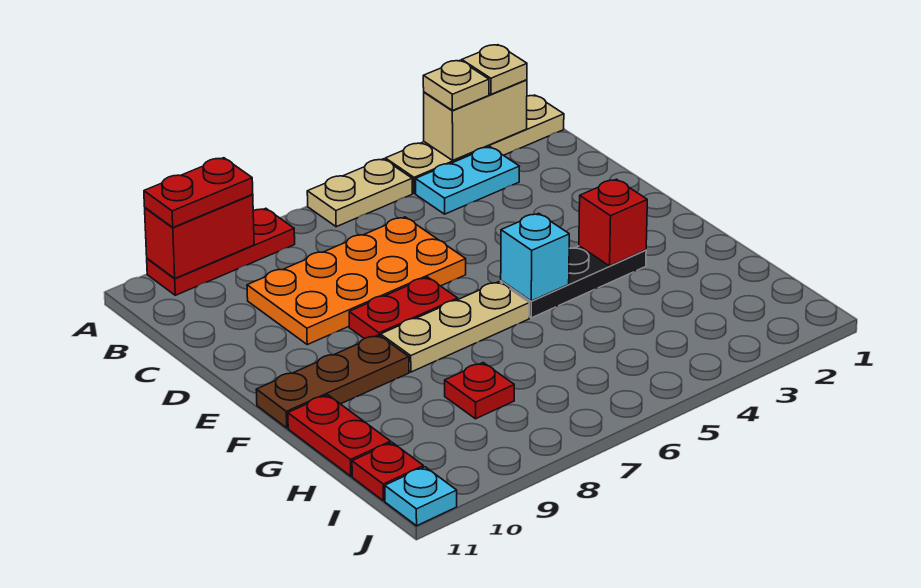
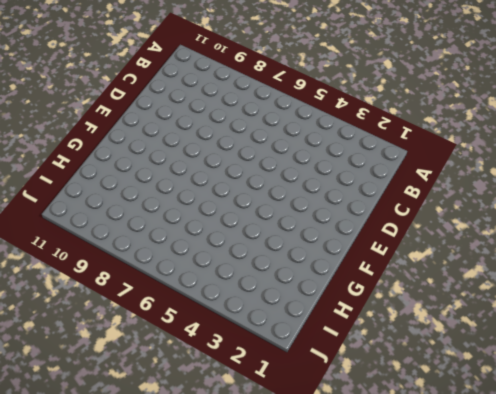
none -> tan plate A1:A4 level 1
none -> tan plate A5:A6 level 1
none -> red plate A8:A10 level 1

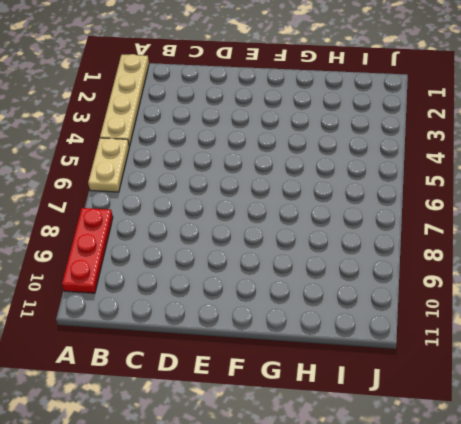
none -> cyan plate B3:B4 level 1
none -> orange plate C6:D9 level 1
none -> red plate E7:E8 level 1

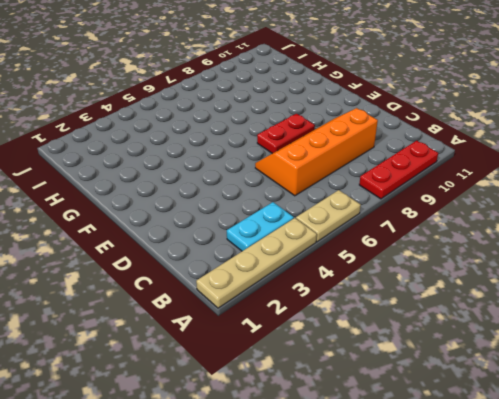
orange slope C6:D9 level 1 top C -> orange plate C6:D9 level 1
none -> black plate F3:F5 level 1
none -> tan plate F6:F8 level 1
none -> brown plate F9:F11 level 1

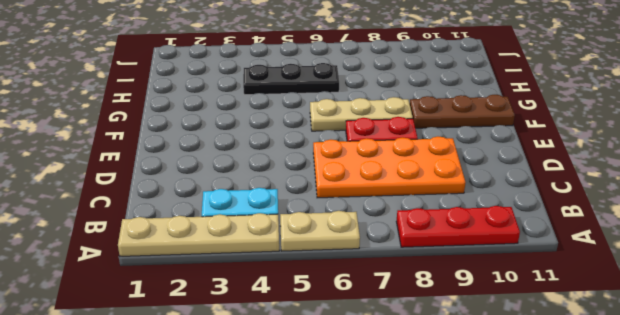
black plate H4:H6 level 1 -> black plate F3:F5 level 1
none -> red plate G11:H11 level 1
none -> red plate H8 level 1
none -> red plate I11 level 1

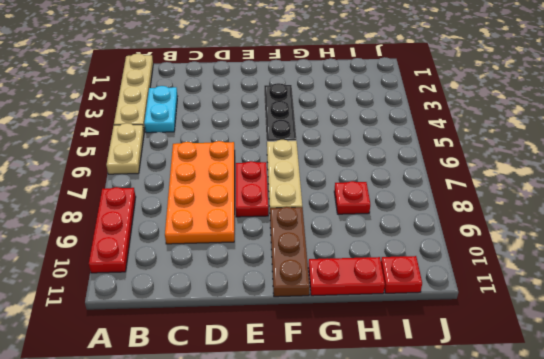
none -> cyan plate J11 level 1
none -> tan brick A2:A3 level 2
none -> red brick A9:A10 level 2

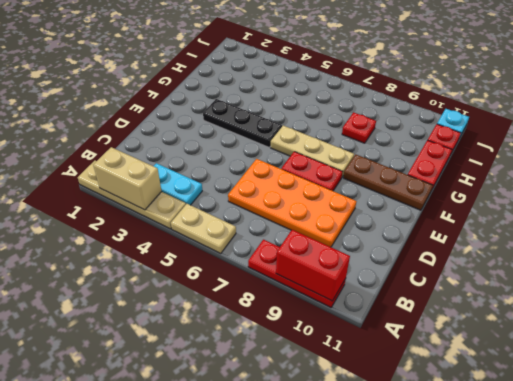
none -> red brick F3 level 2
none -> cyan brick F5 level 2
none -> tan plate A2 level 3

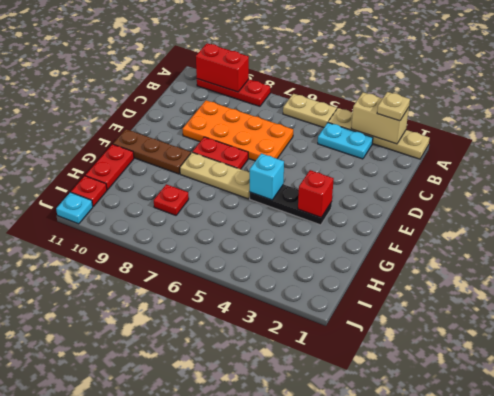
none -> tan plate A3 level 3
none -> red plate A9:A10 level 3

